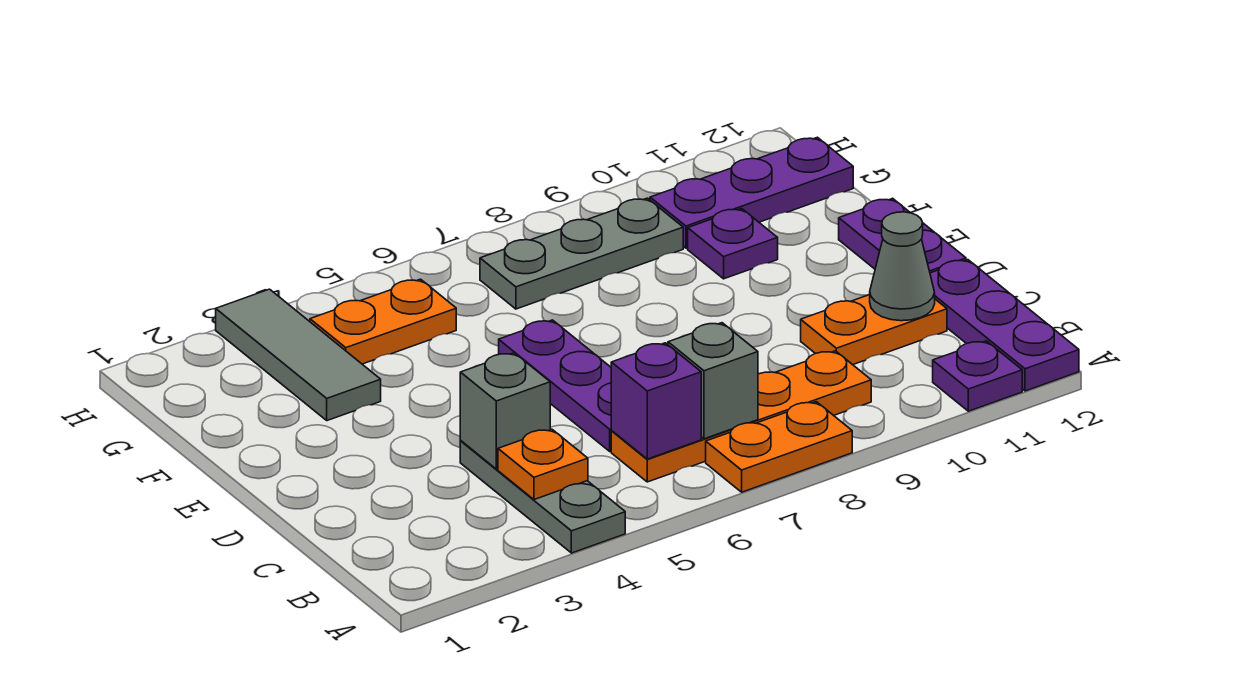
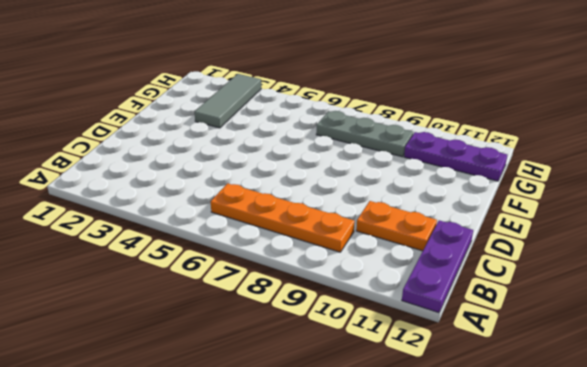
none -> grey plate A4:C4 level 1
none -> orange plate A7:A8 level 1
none -> purple plate A11 level 1

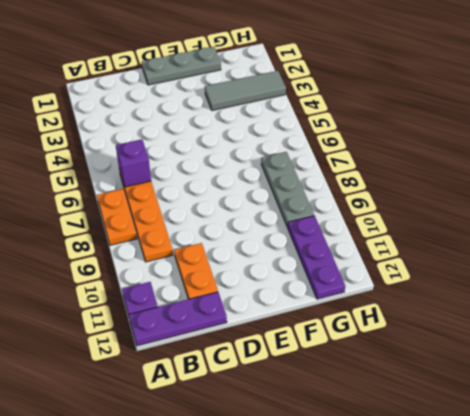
grey plate D1:F1 level 1 -> grey plate A4:C4 level 1
none -> purple plate C6:E6 level 1
none -> purple plate D12:E12 level 1
none -> purple plate F10 level 1

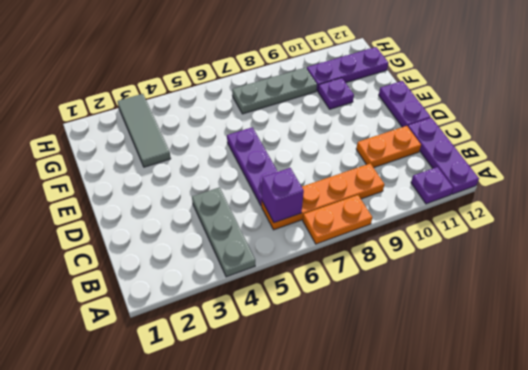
none -> orange plate G4:G5 level 1
none -> orange plate B4 level 2
none -> grey brick B7 level 2

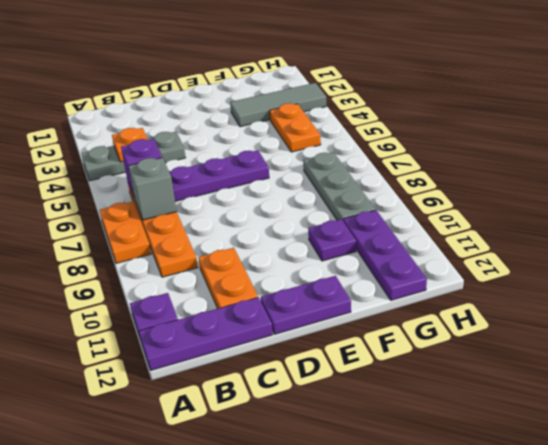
none -> grey brick C4 level 2
none -> grey cone C11 level 2

